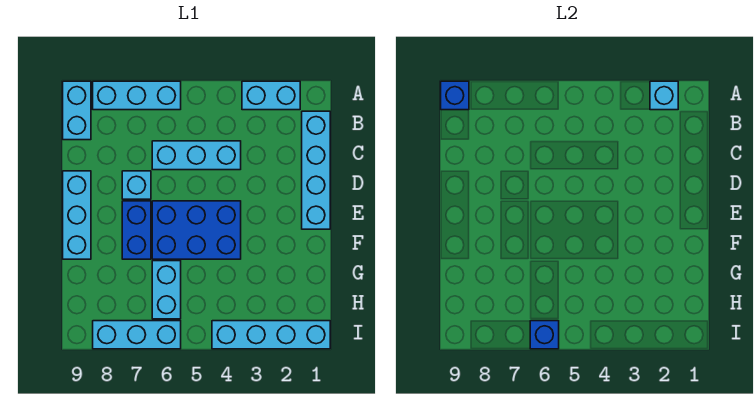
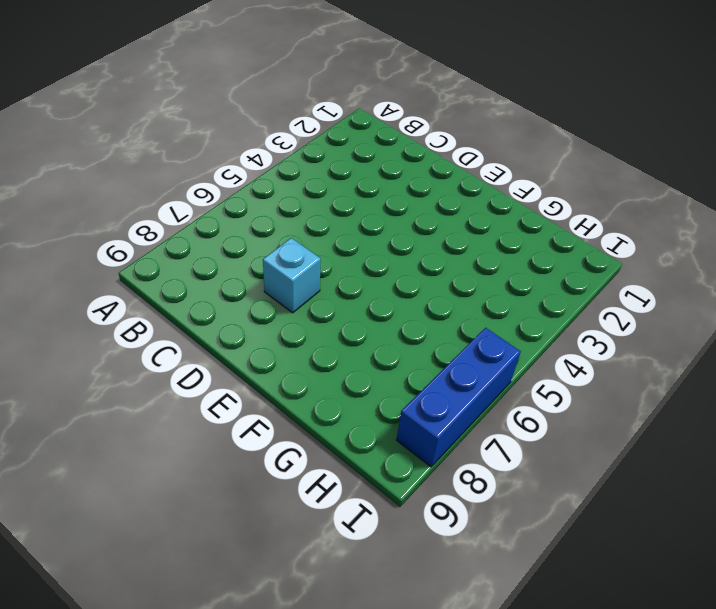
blue brick I6:I8 level 1 -> cyan brick I6:I8 level 1
none -> cyan brick A2:A3 level 1
none -> cyan brick A6:A8 level 1
none -> cyan brick A9:B9 level 1

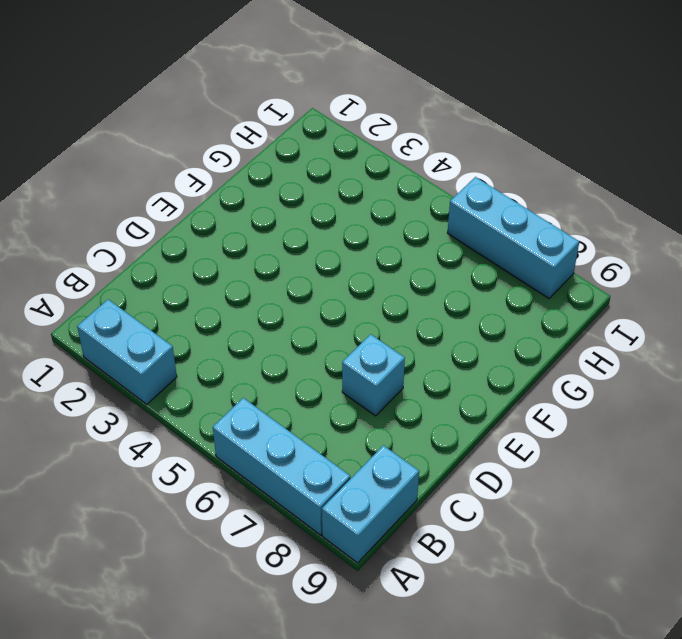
none -> cyan brick B1:E1 level 1
none -> cyan brick C4:C6 level 1
none -> cyan brick D9:F9 level 1

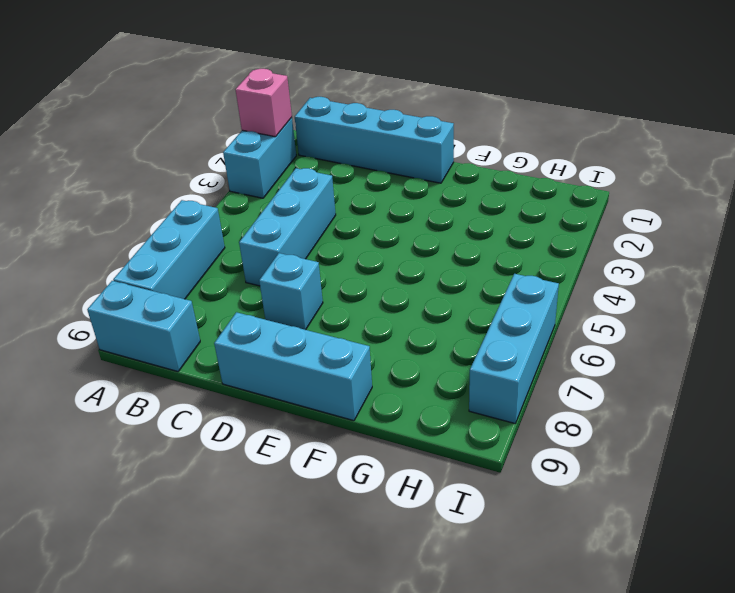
pink brick A2 level 2 -> cyan brick A2 level 2
none -> blue brick E4:F6 level 1
none -> blue brick E7:F7 level 1
none -> cyan brick G6:H6 level 1

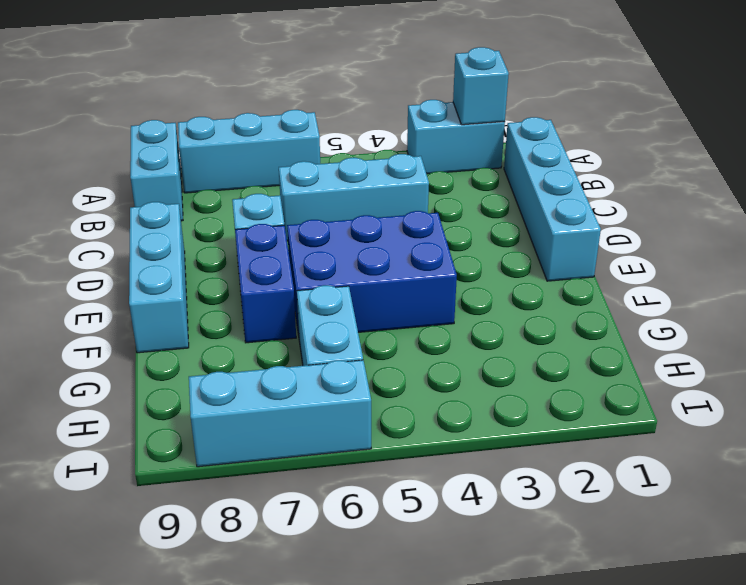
none -> cyan brick I1:I4 level 1
none -> blue brick A9 level 2
none -> blue brick I6 level 2

